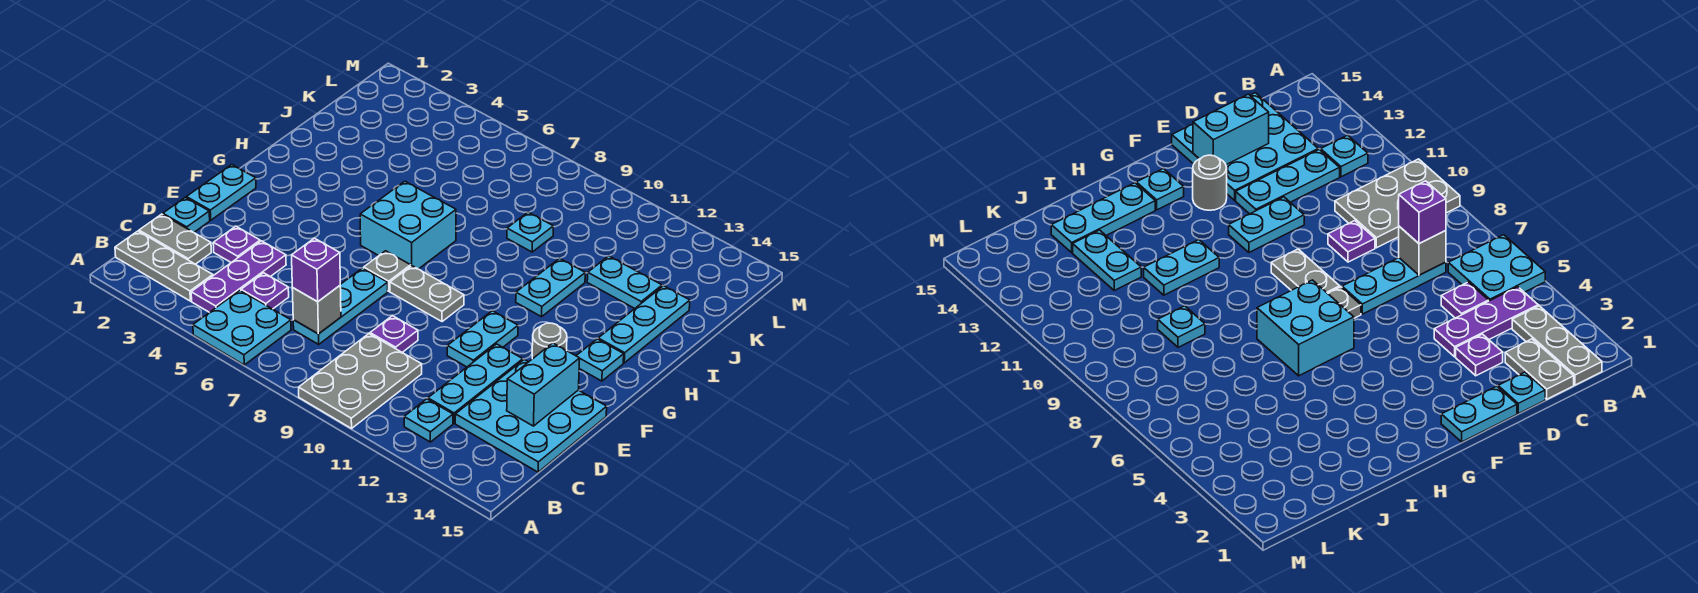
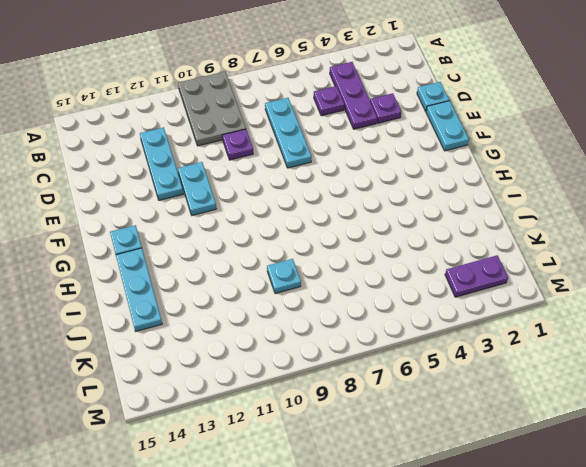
purple plate L2:L3 level 1 -> none
none -> cyan plate A5:B6 level 1
none -> grey plate B1:B3 level 1
none -> cyan plate B12 level 1

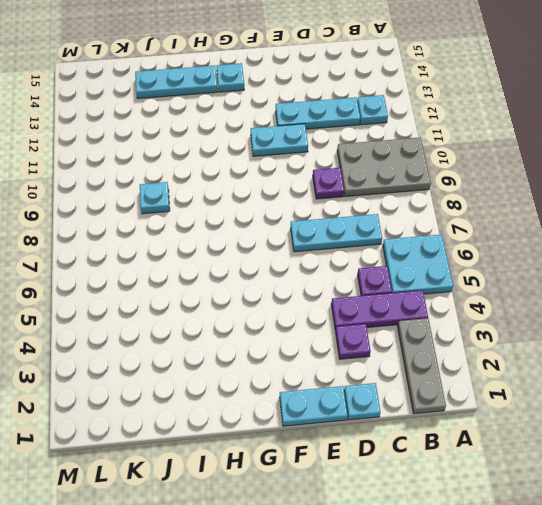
none -> grey plate C1:C2 level 1
none -> cyan plate C13:E15 level 1
none -> grey plate F7 level 1

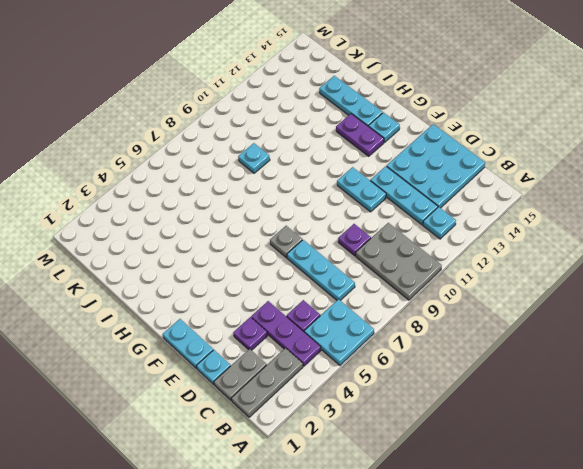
purple plate G13:H13 level 1 -> none
none -> grey plate F8:F9 level 1
none -> grey round brick F13 level 1
none -> cyan brick G6:H7 level 1

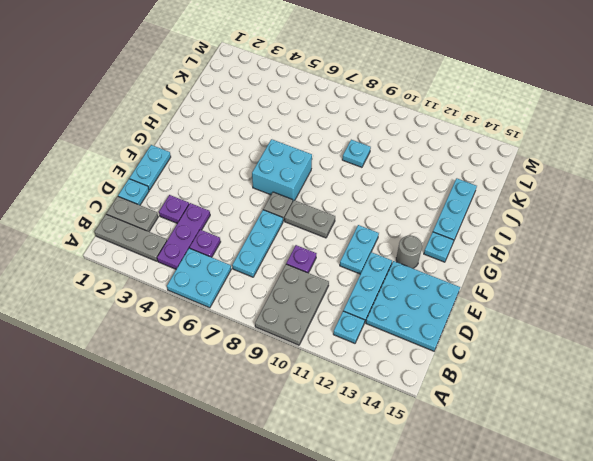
none -> cyan plate H11:I11 level 1
none -> cyan plate J12:J13 level 1
none -> grey brick C7 level 2

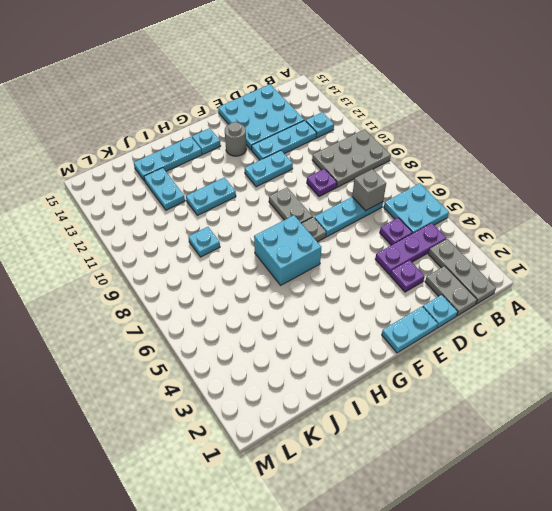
none -> cyan brick D14:E14 level 2
none -> purple brick C7 level 3

